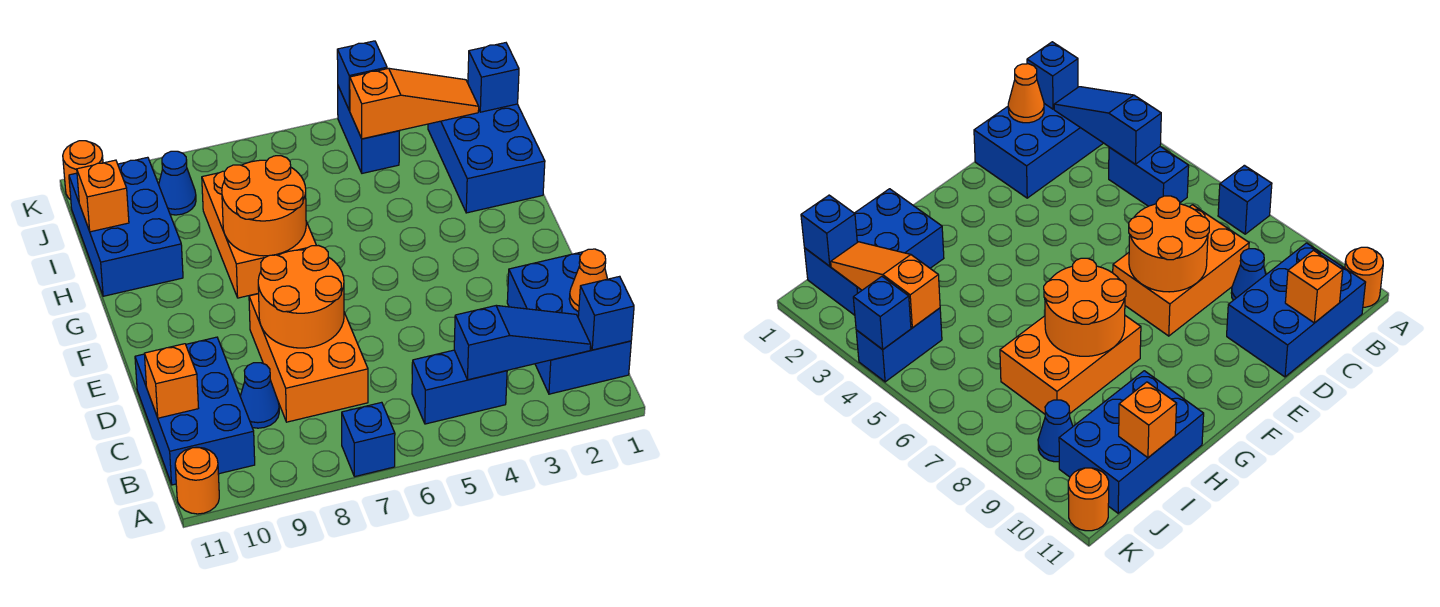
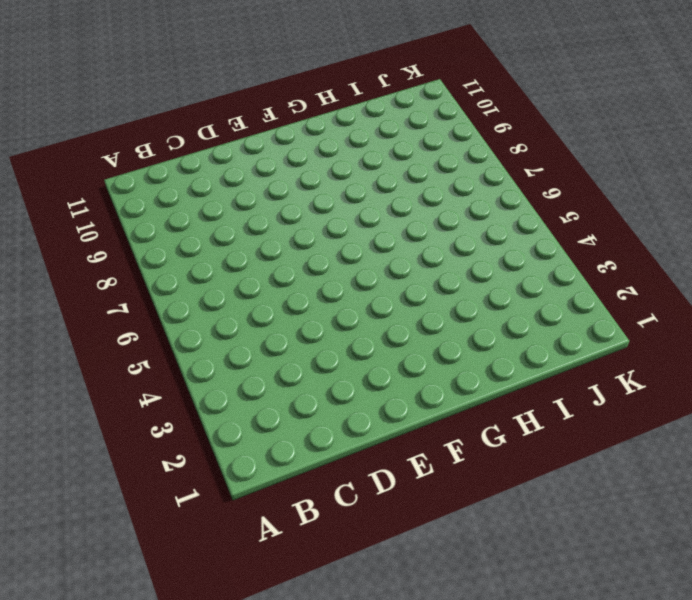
none -> blue brick A7 level 1
none -> orange round brick A11 level 1
none -> blue brick B1:D2 level 1

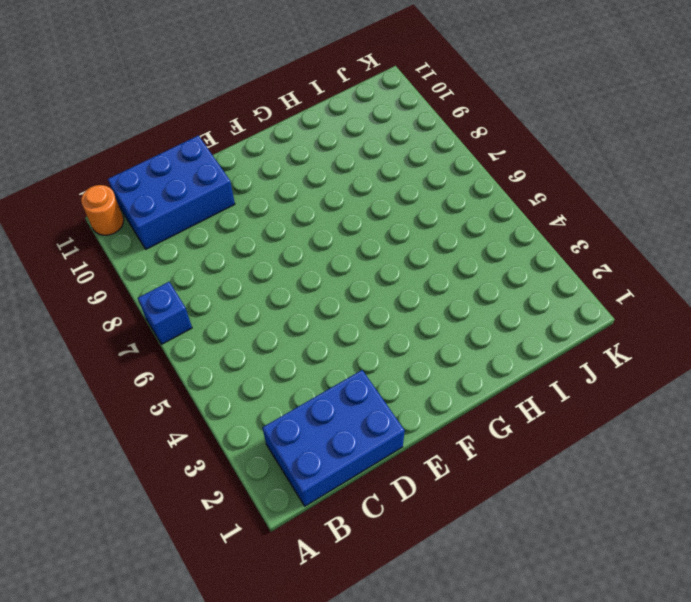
none -> blue brick B4:B5 level 1
none -> orange brick C7:E8 level 1
none -> blue cone C9 level 1

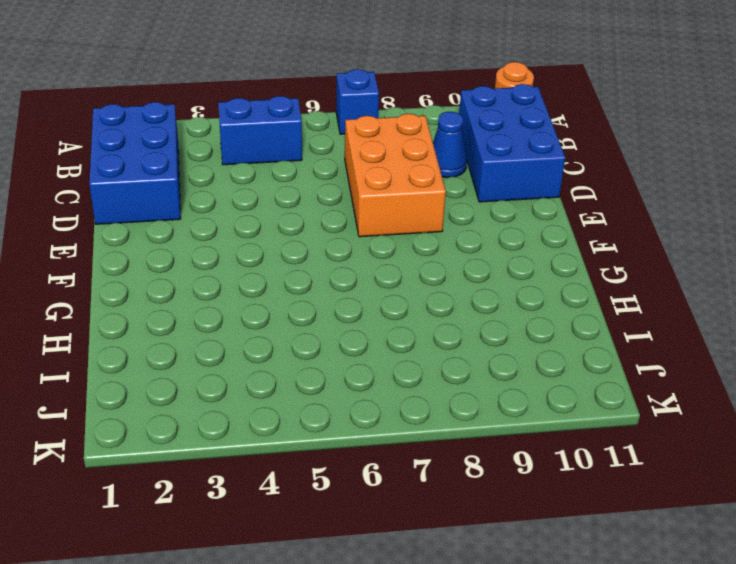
none -> orange brick G7:I8 level 1
none -> blue brick H1:J2 level 1
none -> blue brick H10:J11 level 1

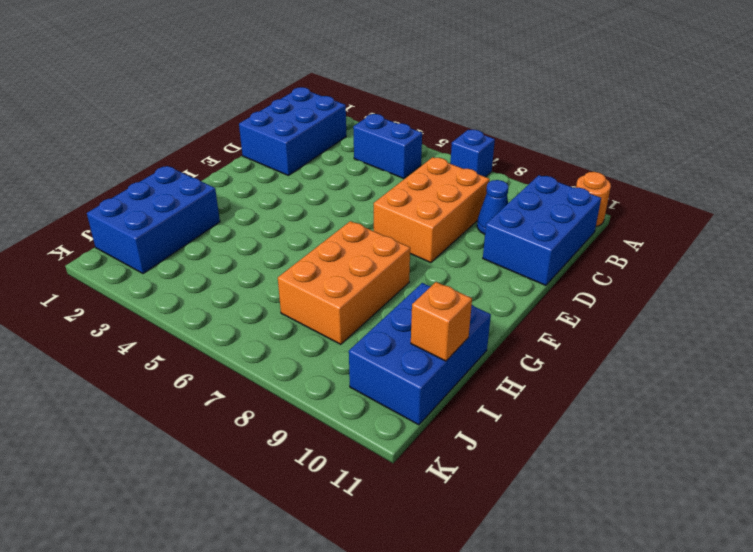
none -> blue brick J4:K4 level 1
none -> blue cone J9 level 1
none -> orange round brick K11 level 1

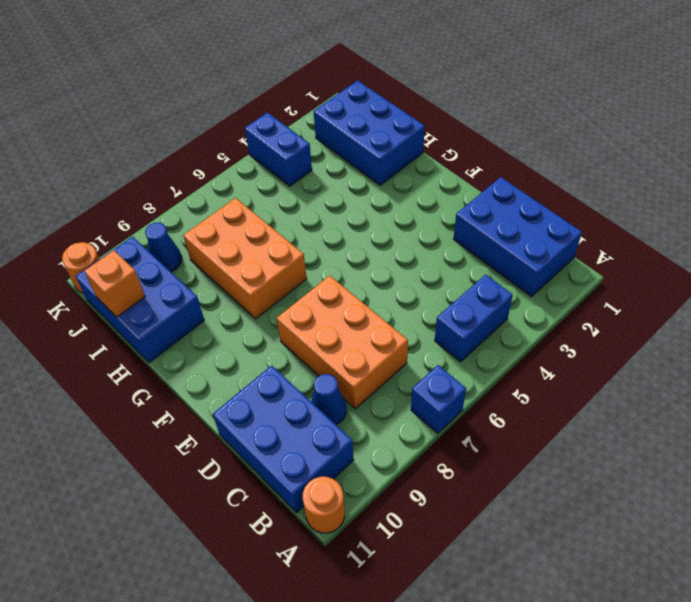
none -> blue brick B1 level 2
none -> blue slope B2:B4 level 2 top 4
none -> orange cone C1 level 2

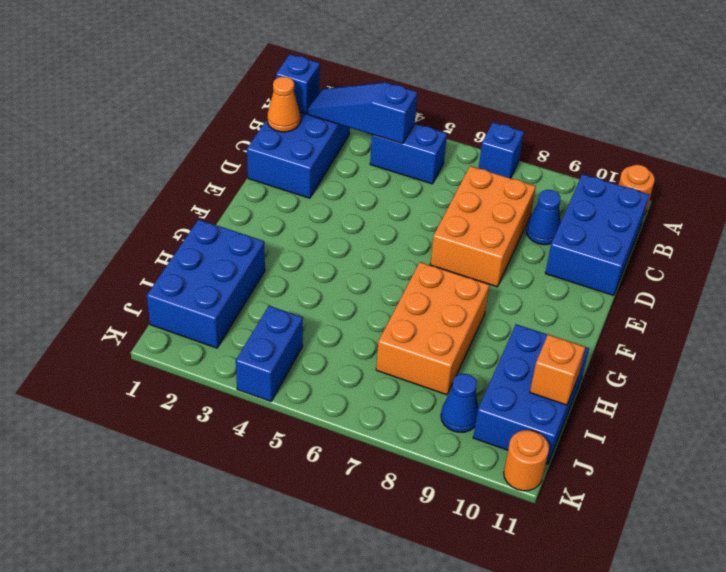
none -> orange brick C11 level 2
none -> orange round brick D7:E8 level 2
none -> orange round brick G7:H8 level 2

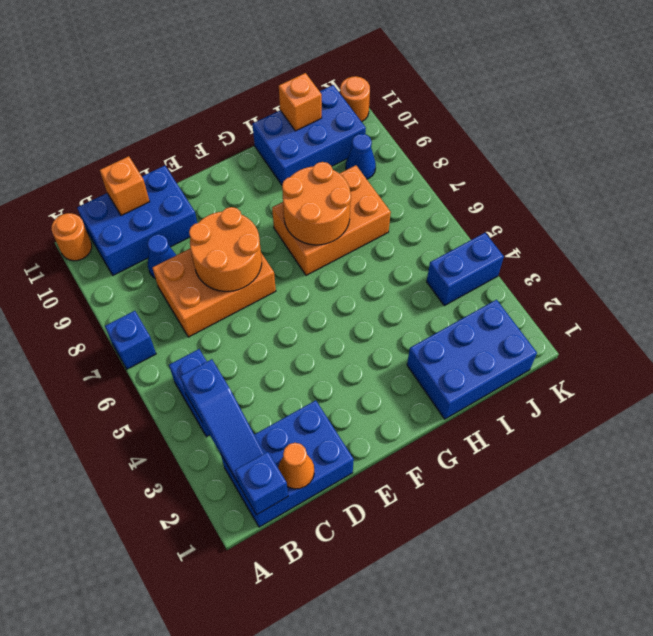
none -> blue brick J1 level 2
none -> orange slope J2:J4 level 2 top 4
none -> blue brick K4 level 2

